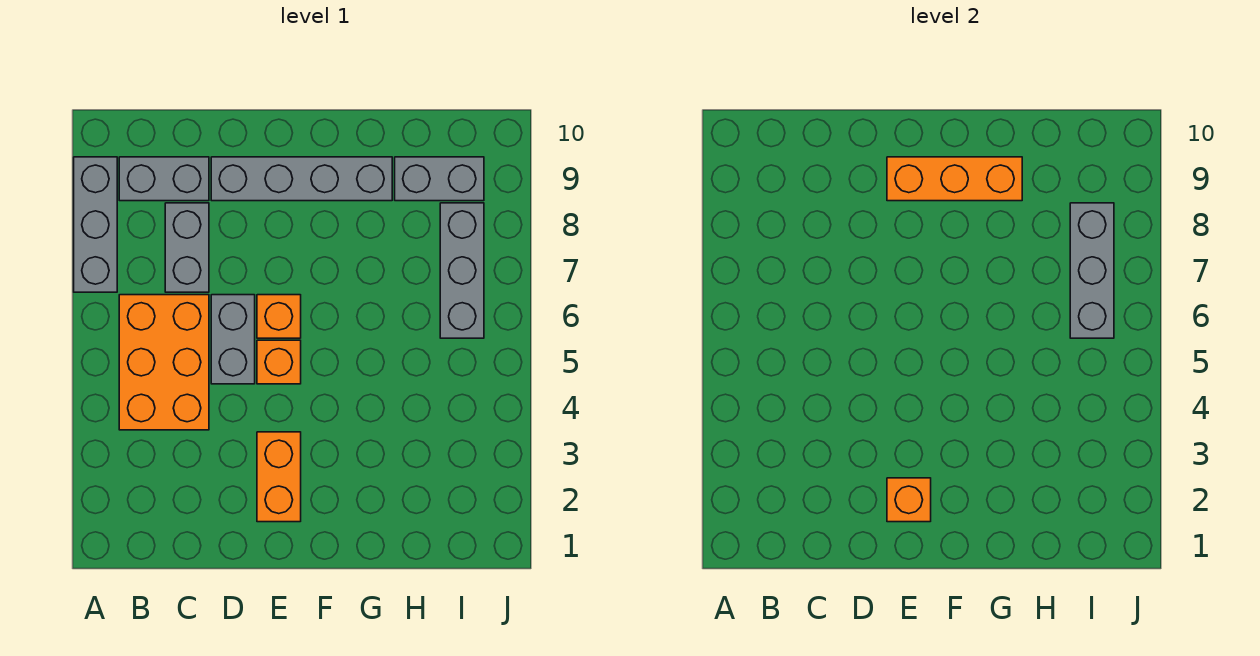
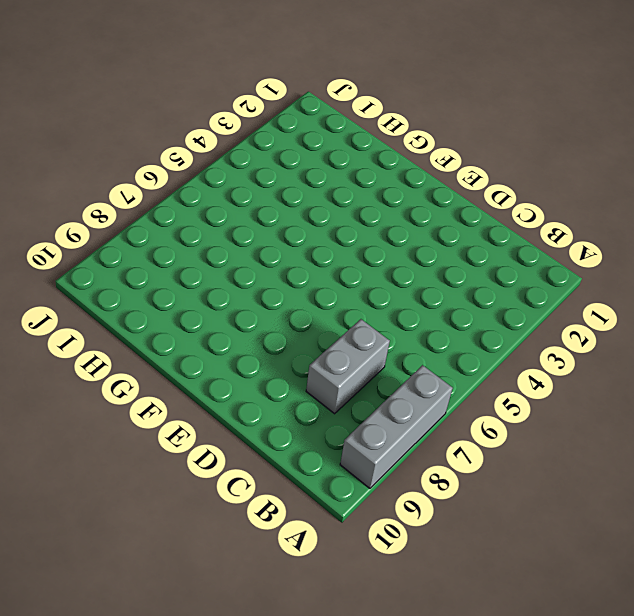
none -> orange brick B4:C6 level 1
none -> grey brick B9:C9 level 1
none -> grey brick D5:D6 level 1

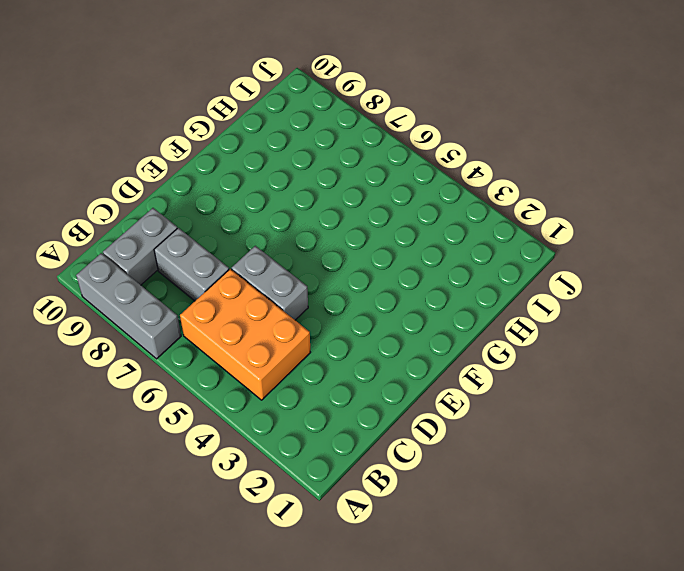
none -> grey brick D9:G9 level 1
none -> orange brick E2:E3 level 1
none -> orange brick E5 level 1

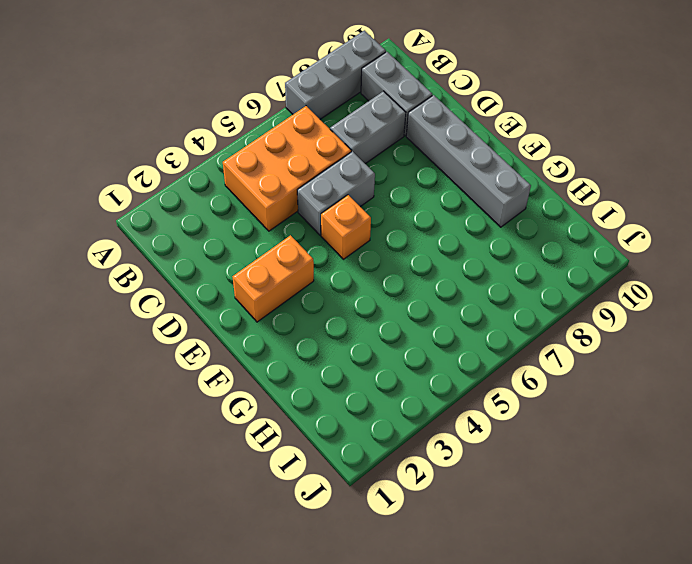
none -> orange brick E6 level 1
none -> grey brick H9:I9 level 1
none -> grey brick I6:I8 level 1

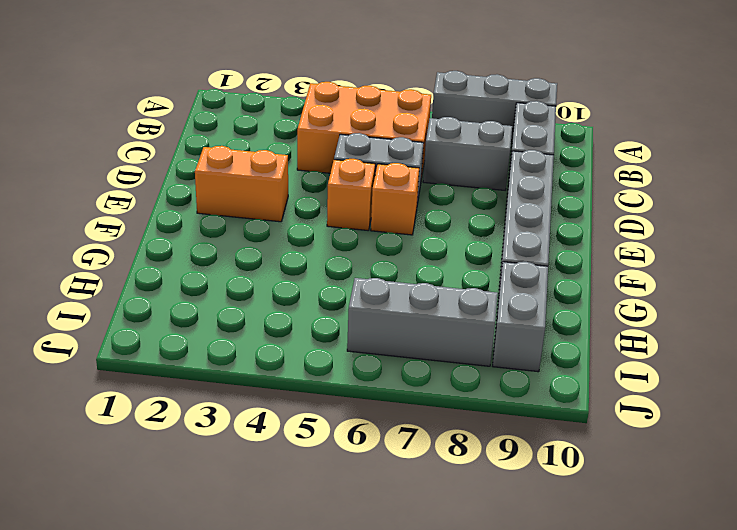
none -> orange brick E2 level 2
none -> orange brick E9:G9 level 2
none -> grey brick I6:I8 level 2

